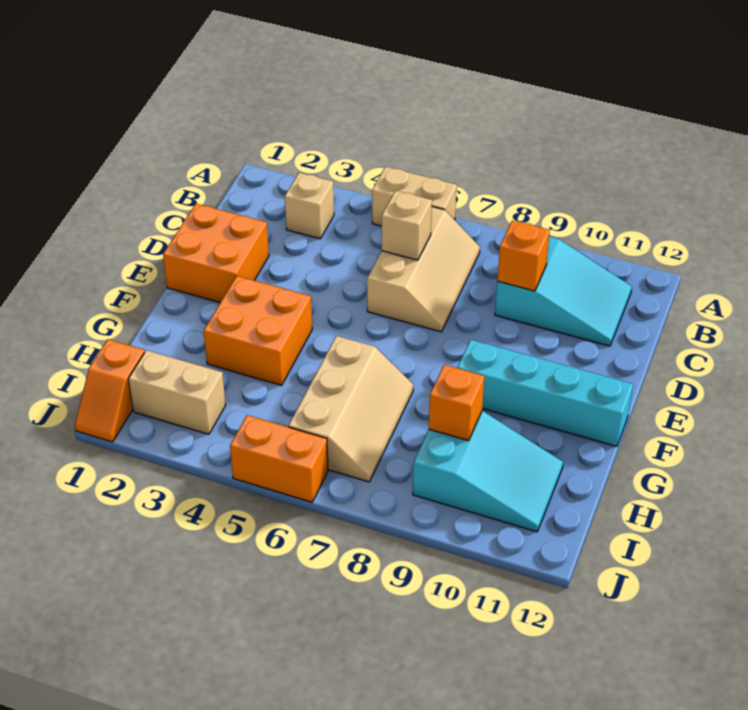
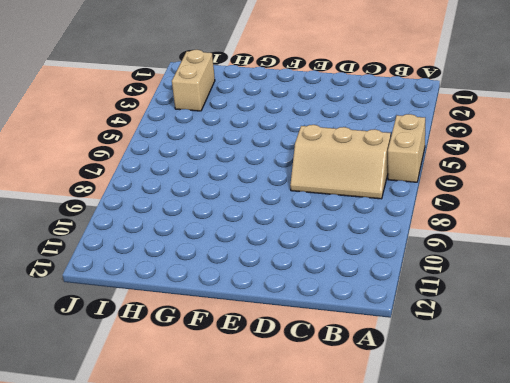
none -> tan brick B3 level 1
none -> cyan slope B9:C11 level 1 top 9
none -> orange brick D1:E2 level 1

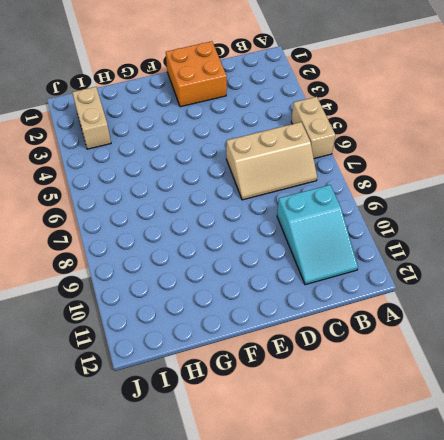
none -> tan brick B3 level 1
none -> orange brick F3:G4 level 1
none -> cyan brick F9:F12 level 1

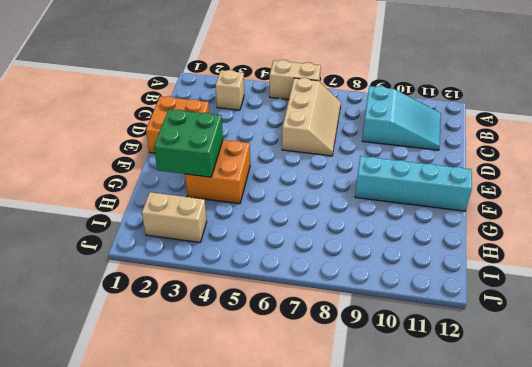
green brick F2:G3 level 2 -> none
none -> tan slope G6:I7 level 1 top 6
none -> cyan slope H9:I11 level 1 top 9
none -> orange slope I1:J1 level 1 top I

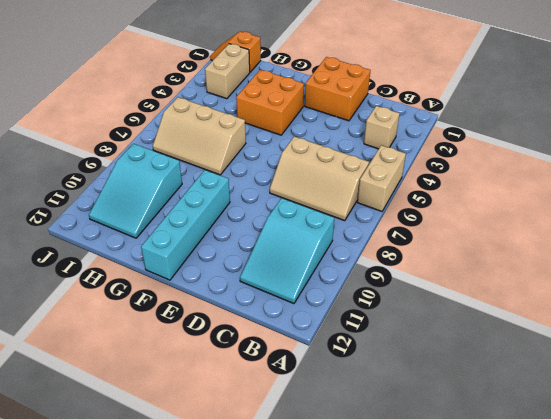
none -> orange brick J5:J6 level 1
none -> tan brick C6 level 2
none -> orange brick C9 level 2

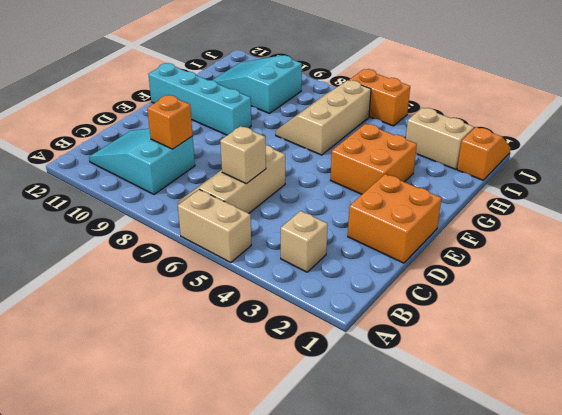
none -> orange brick H9 level 2

